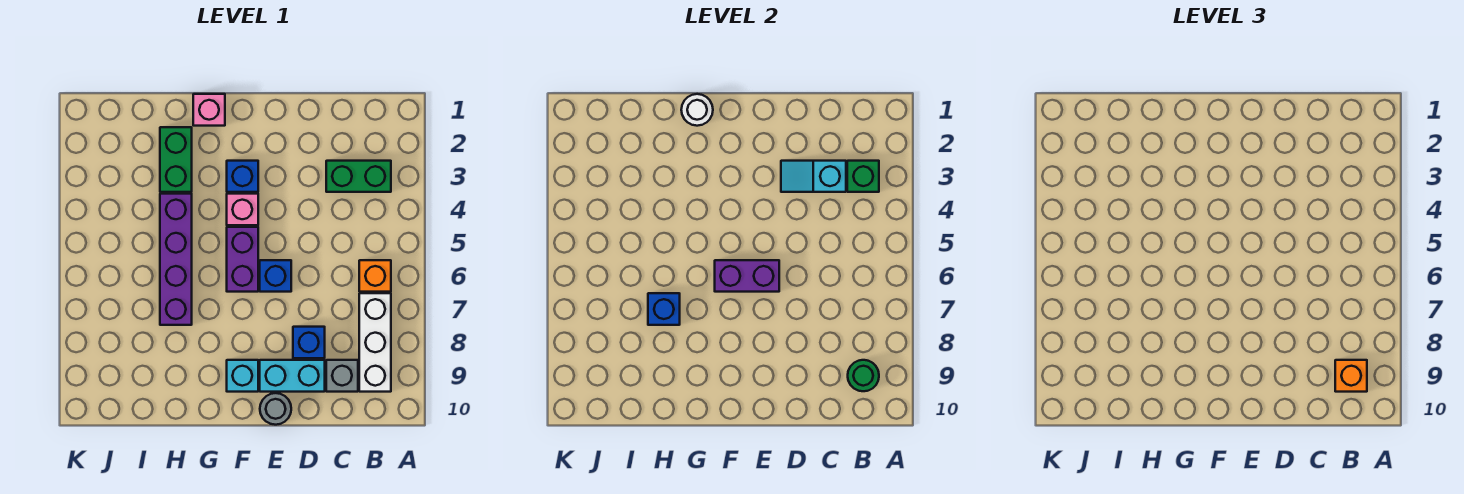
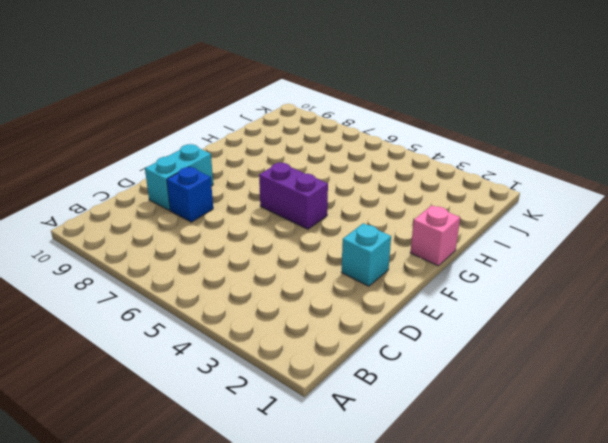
cyan brick E2 level 1 -> cyan brick F9 level 1
none -> green brick B3:C3 level 1
none -> orange brick B6 level 1
none -> white brick B7:B9 level 1

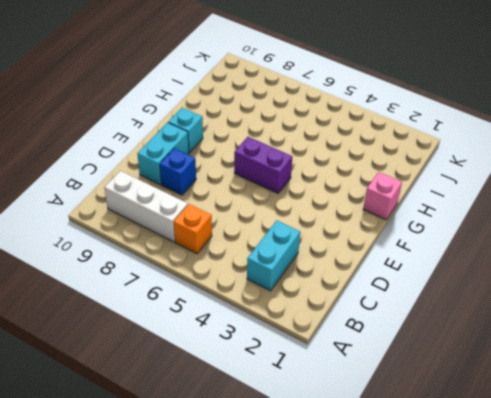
cyan brick B3:C3 level 1 -> green brick B3:C3 level 1
none -> grey brick C9 level 1
none -> blue brick E6 level 1
none -> grey round brick E10 level 1

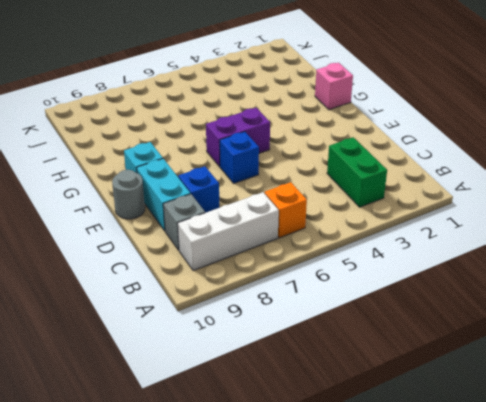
none -> blue brick F3 level 1
none -> pink brick F4 level 1
none -> green brick H2:H3 level 1

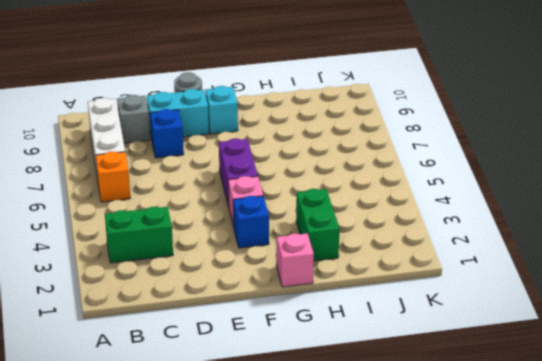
none -> blue brick E6 level 1
none -> purple brick H4:H7 level 1
none -> green brick B3 level 2

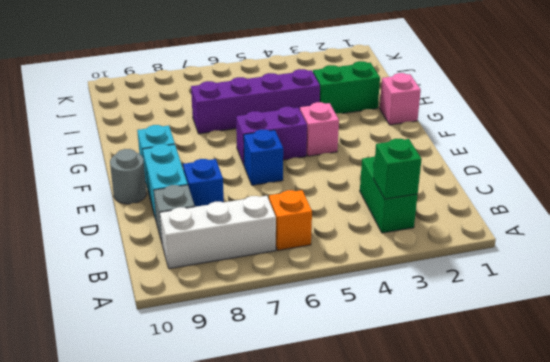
none -> blue brick F3 level 1
none -> green round brick B9 level 2
none -> cyan slope C3:D3 level 2 top C

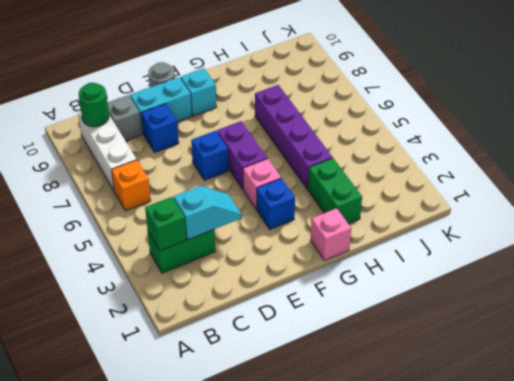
none -> purple brick E6:F6 level 2
none -> white round brick G1 level 2
none -> blue brick H7 level 2

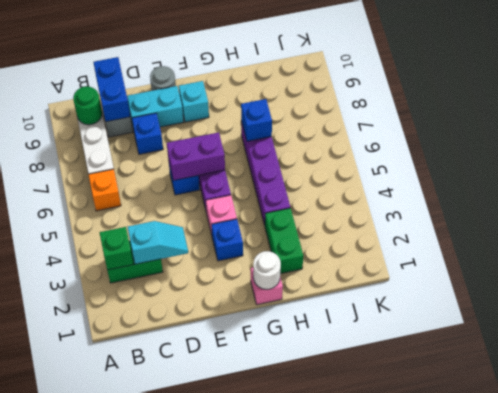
blue brick C9:C10 level 2 -> none
none -> orange brick B9 level 3

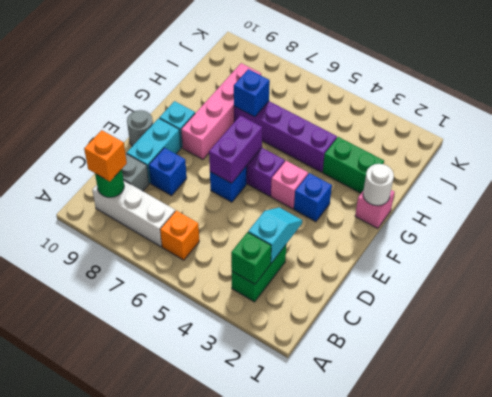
pink brick F8:I8 level 1 -> none

